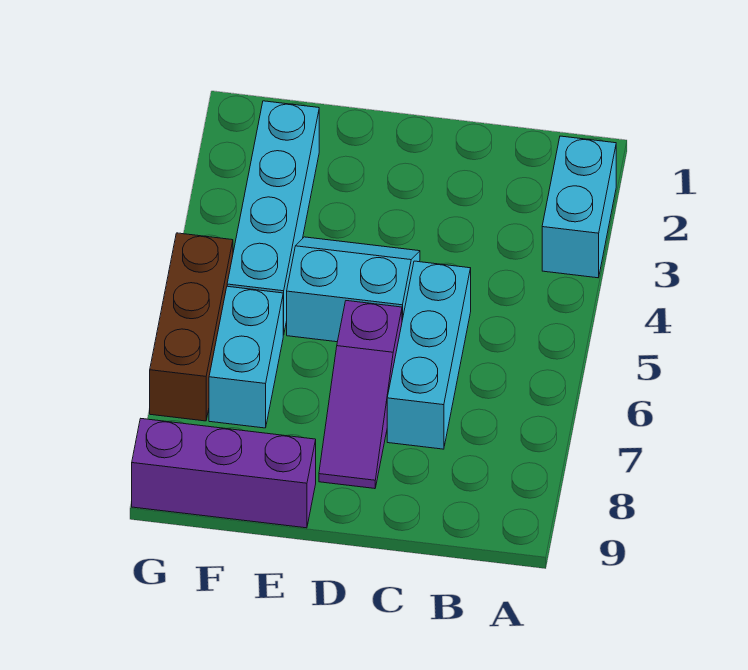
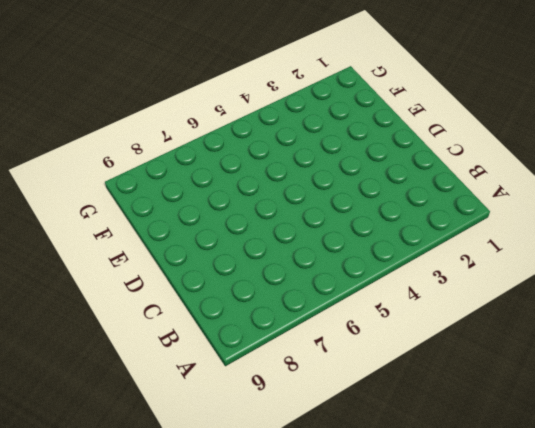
none -> cyan brick A2:A3 level 1
none -> cyan brick C5:C7 level 1

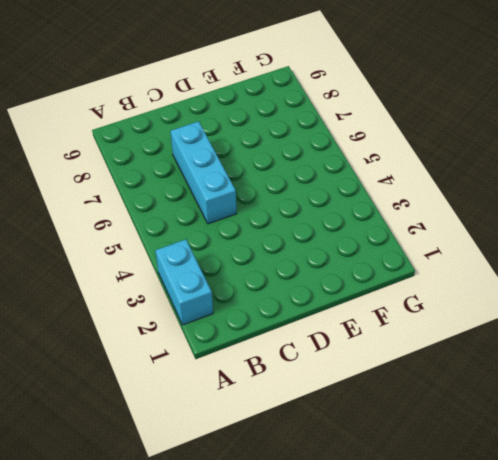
none -> cyan slope D4:E5 level 1 top 5
none -> purple slope D6:D8 level 1 top 6

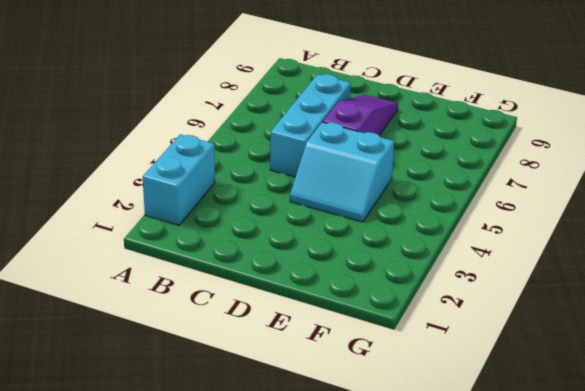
none -> purple brick E9:G9 level 1
none -> cyan brick F2:F5 level 1

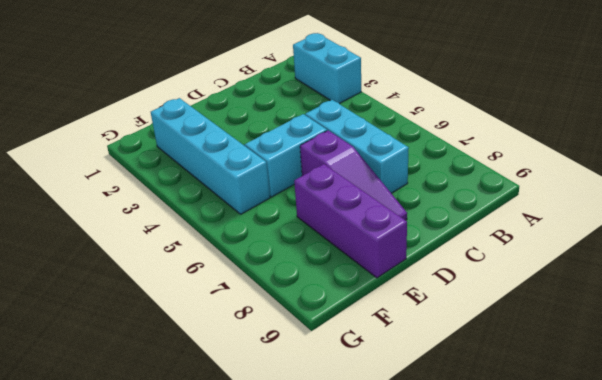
purple brick E7:E9 level 1 -> purple brick E9:G9 level 1
none -> cyan brick F6:F7 level 1
none -> brown brick G5:G7 level 1

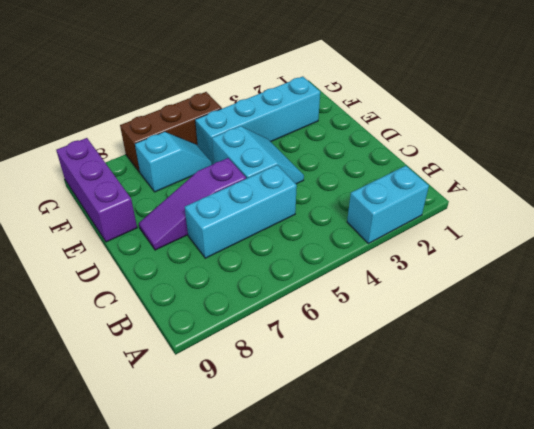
cyan slope F6:F7 level 1 top 7 -> cyan brick F6:F7 level 1

